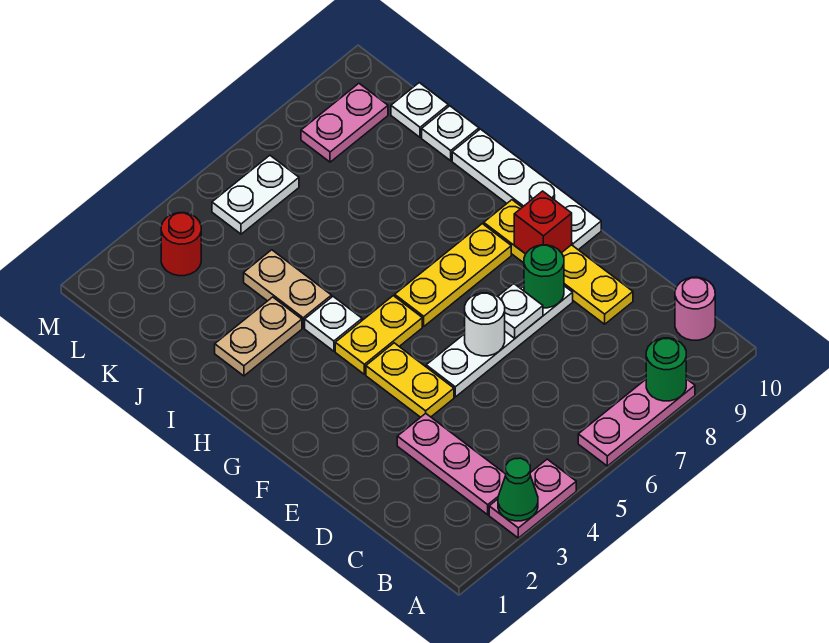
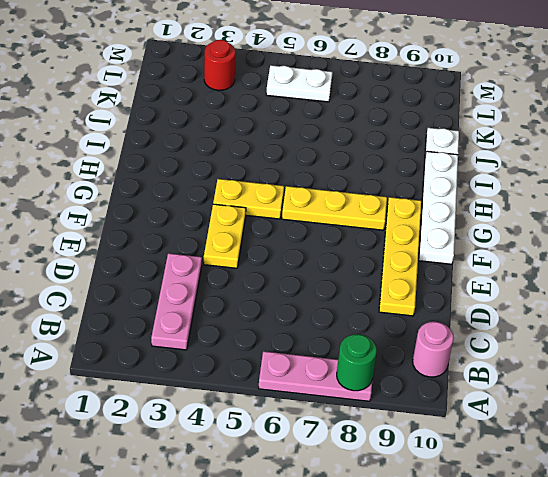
none -> pink plate A3:A4 level 1
none -> white plate E5:E8 level 1
none -> white plate H4 level 1

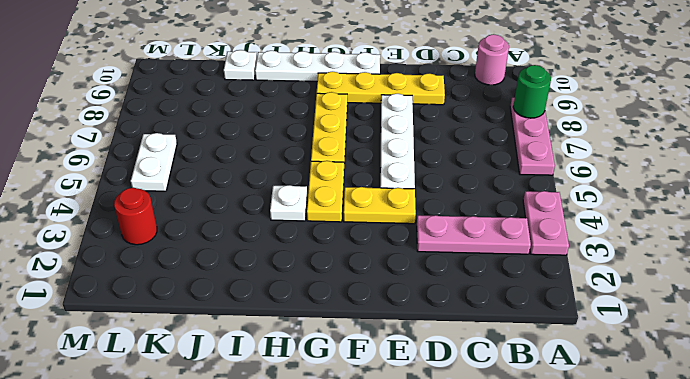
none -> tan plate I2:I3 level 1
none -> tan plate I4:J4 level 1
none -> white plate K10 level 1

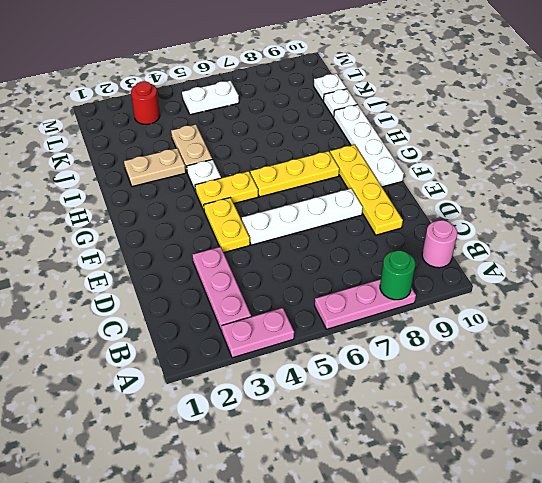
none -> pink plate L8:L9 level 1
none -> green cone A3 level 2
none -> white round brick E6 level 2

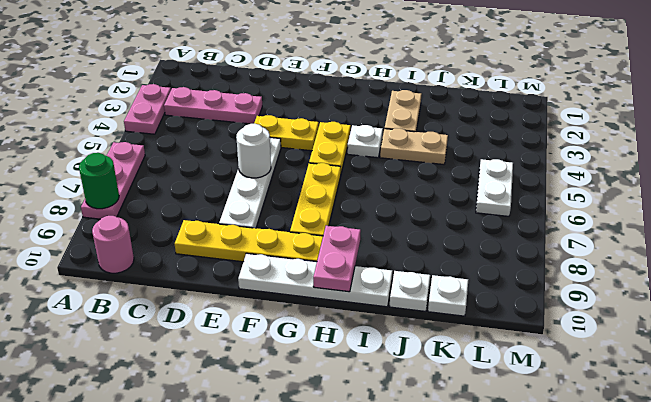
pink plate H9:H10 level 2 -> pink plate L8:L9 level 1
none -> red round brick L3 level 1
none -> green cone A3 level 2
none -> white plate E7 level 2

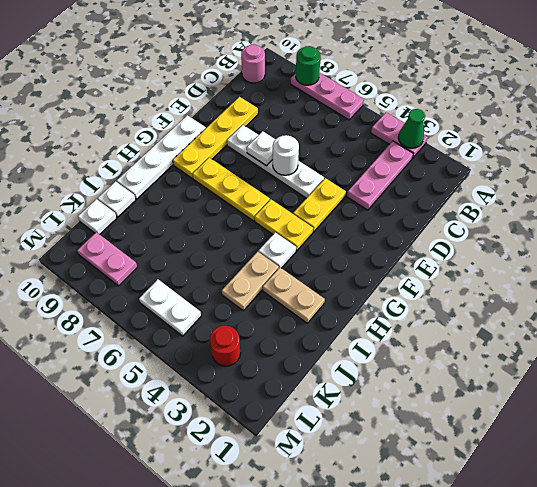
none -> green round brick E8 level 2
none -> red brick F9 level 2

